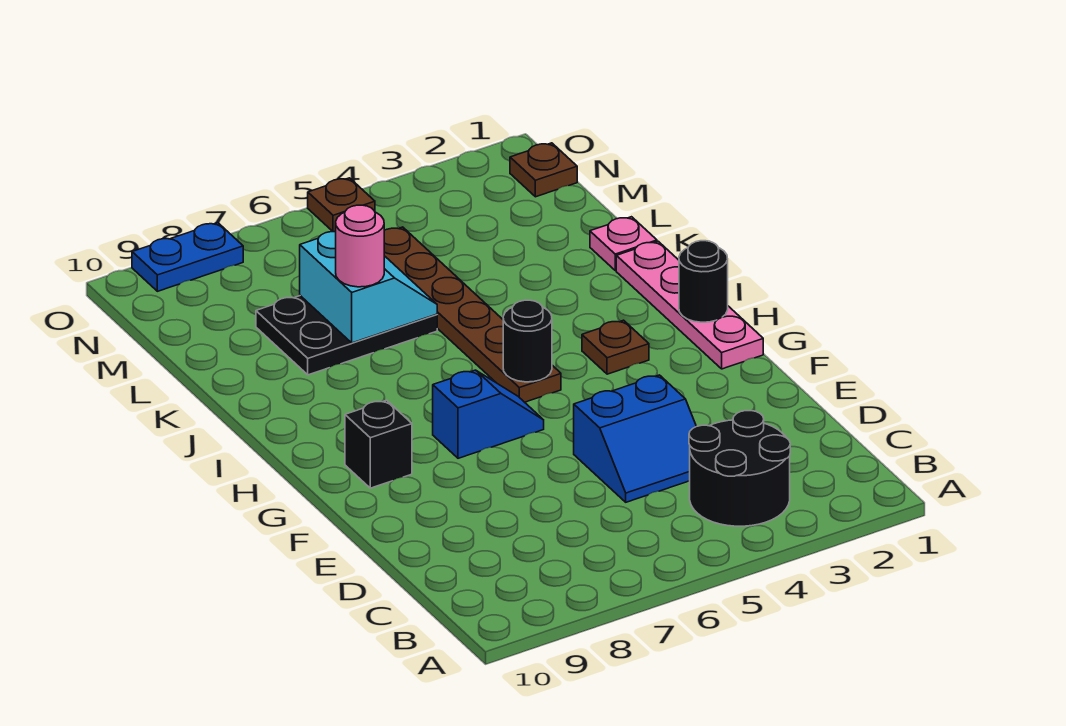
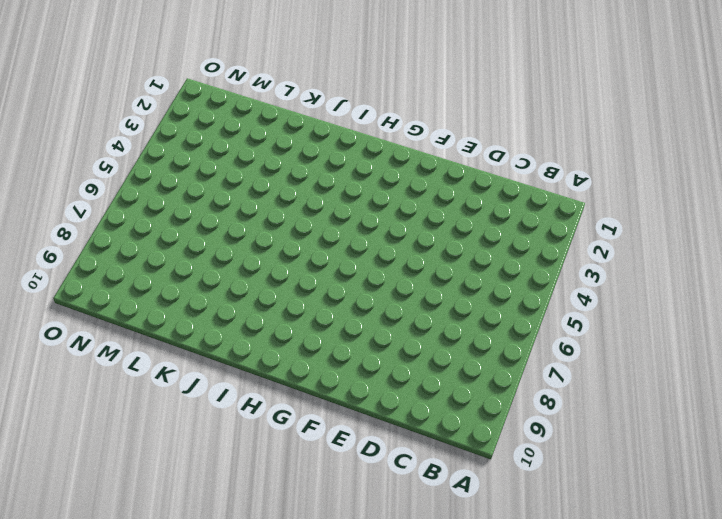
none -> black round brick B3:C4 level 1
none -> blue slope D4:E5 level 1 top E
none -> pink plate G1:J1 level 1

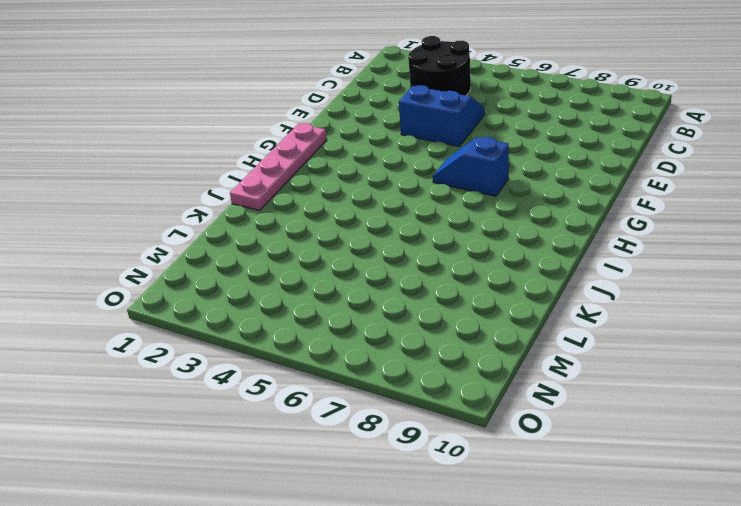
none -> black brick G9 level 1
none -> brown plate H3 level 1
none -> brown plate H5:M5 level 1

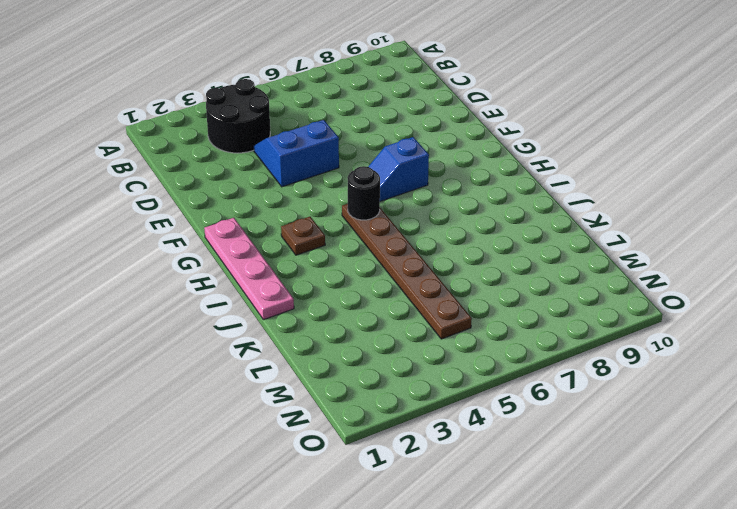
none -> black brick G9 level 1
none -> pink plate K1 level 1
none -> black plate K6:L8 level 1

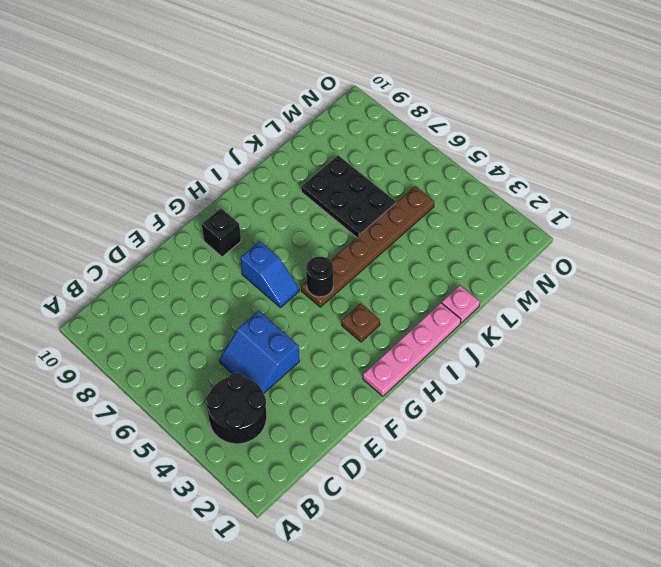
none -> brown plate N1 level 1
none -> brown plate O5 level 1
none -> blue plate O8:O9 level 1

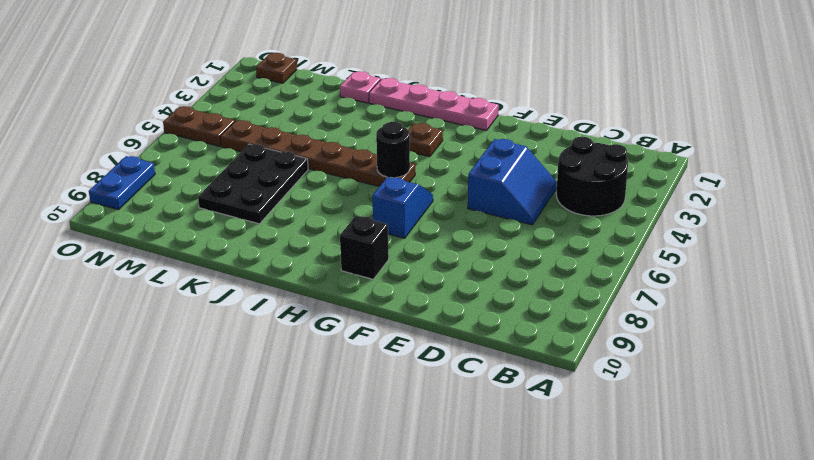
brown plate N5:O5 level 1 -> brown plate O5 level 1
none -> black round brick H1 level 2
none -> cyan slope K6:L7 level 2 top 7
none -> pink round brick K7 level 3

